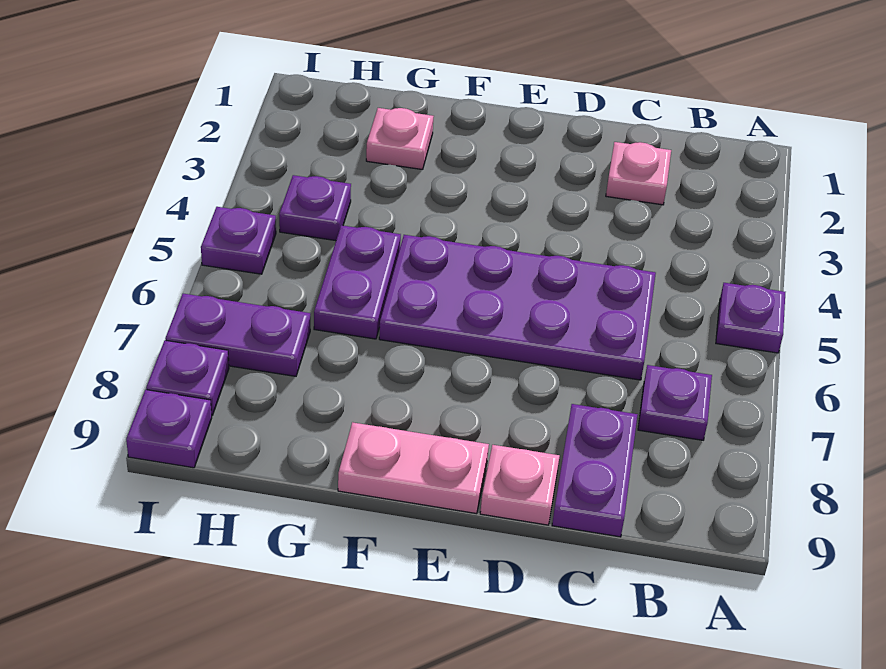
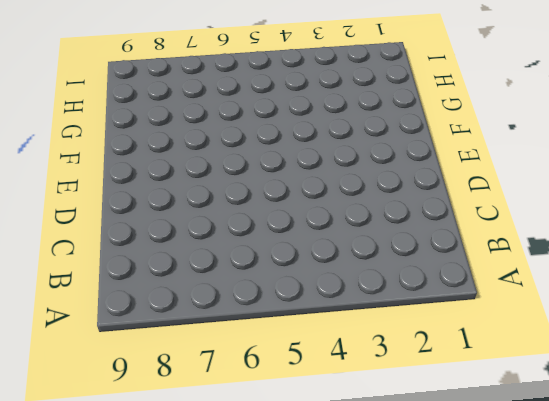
none -> purple plate A5 level 1
none -> purple plate B7 level 1
none -> pink plate C2 level 1

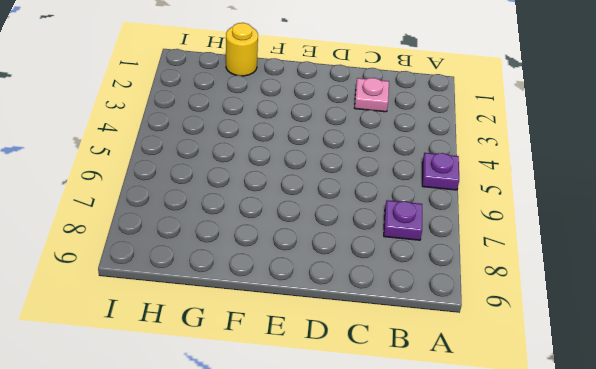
yellow round brick G1 level 1 -> none
none -> purple plate C5:F6 level 1
none -> purple plate C8:C9 level 1
none -> pink plate D9 level 1

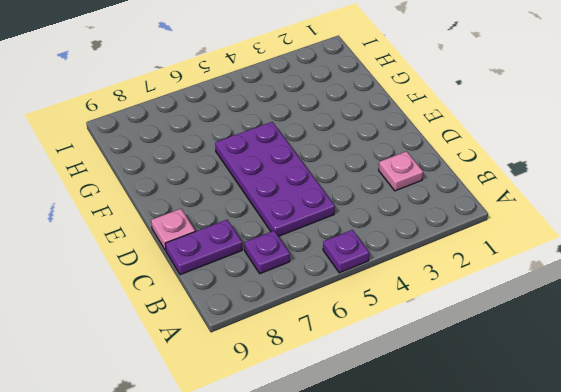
none -> pink plate E9:F9 level 1
none -> pink plate G2 level 1
none -> purple plate G5:G6 level 1

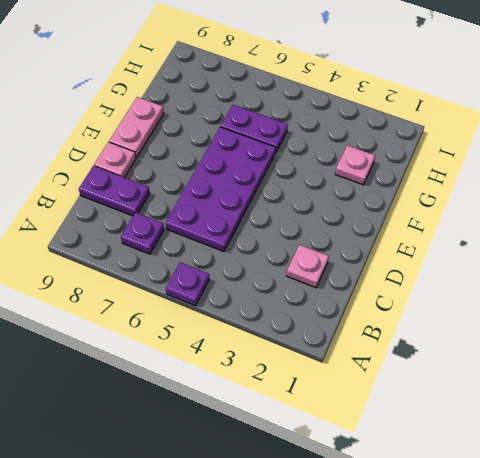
none -> purple plate H4 level 1
none -> purple plate H7:I7 level 1
none -> purple plate I5 level 1

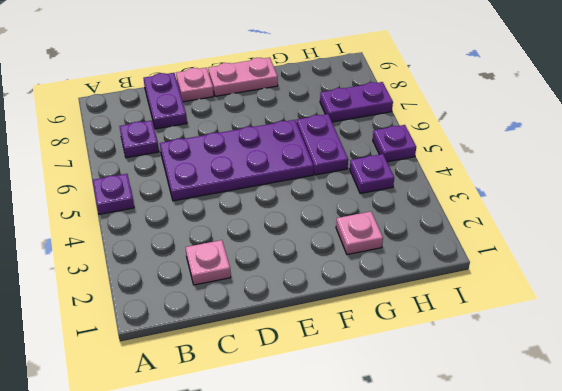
none -> purple plate I8 level 1
none -> purple plate I9 level 1

